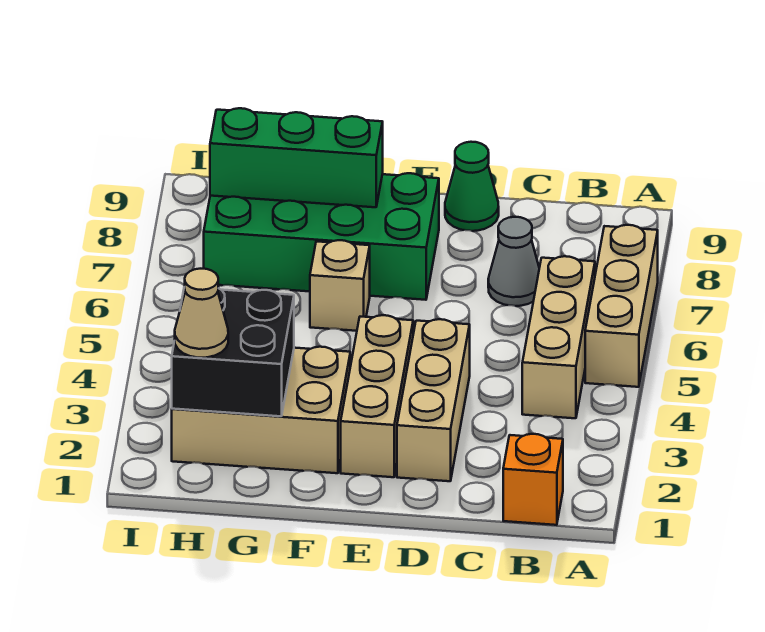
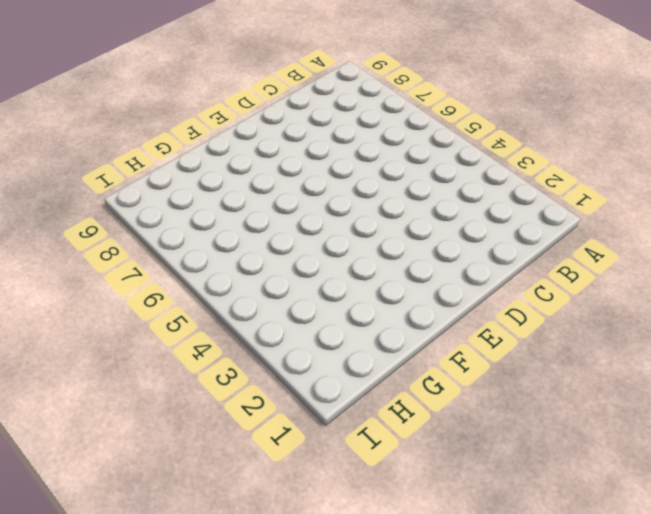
none -> tan brick A5:A7 level 1
none -> orange brick B1 level 1
none -> tan brick B4:B6 level 1

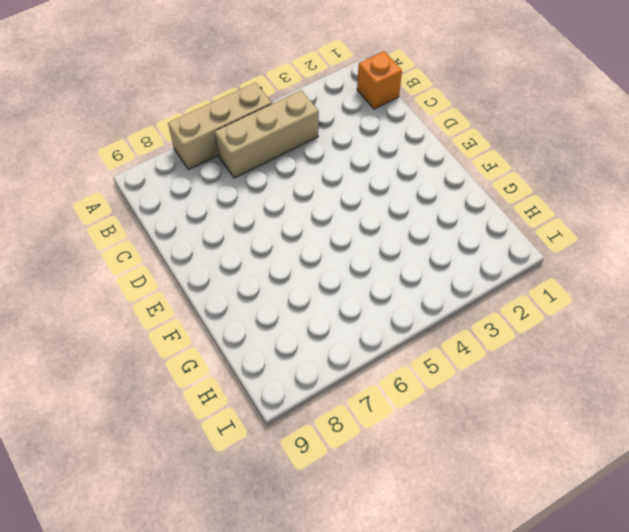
none -> grey cone C7 level 1
none -> tan brick D2:D4 level 1
none -> green cone D9 level 1

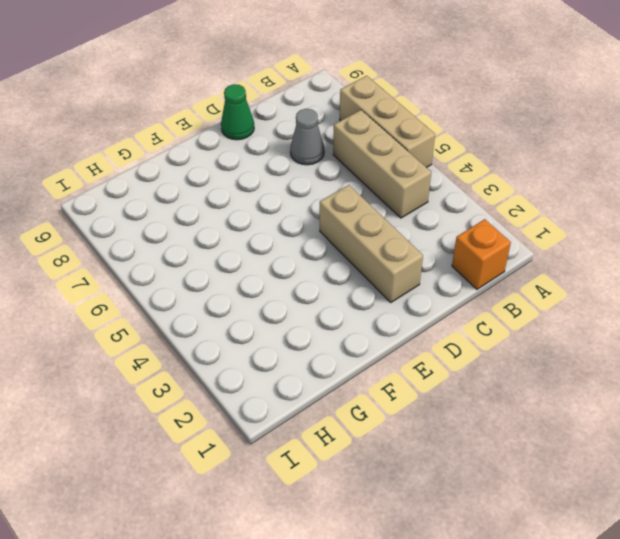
none -> tan brick E2:E4 level 1
none -> green brick E7:H8 level 1
none -> tan brick F2:H3 level 1

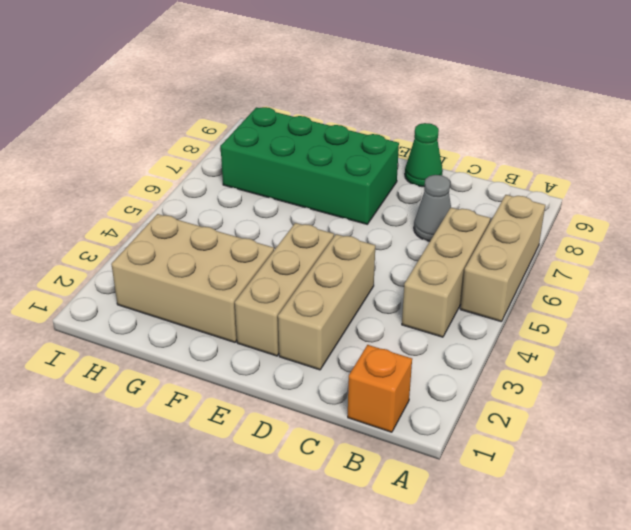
none -> tan brick F6 level 1
none -> green brick F8:H8 level 2
none -> black brick G2:H3 level 2

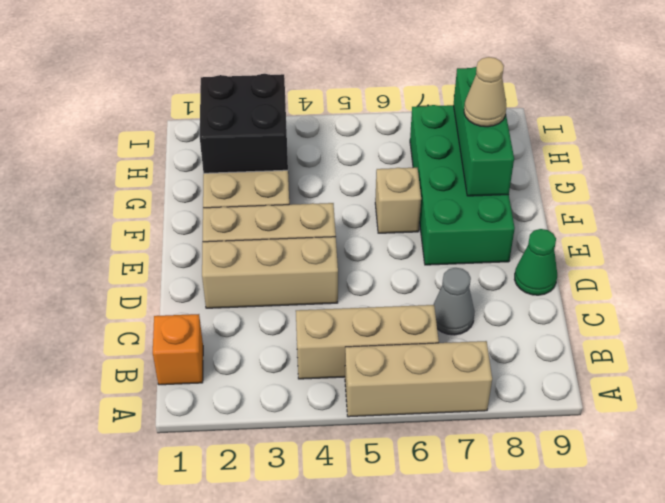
tan cone G8 level 3 -> tan cone H2 level 3

